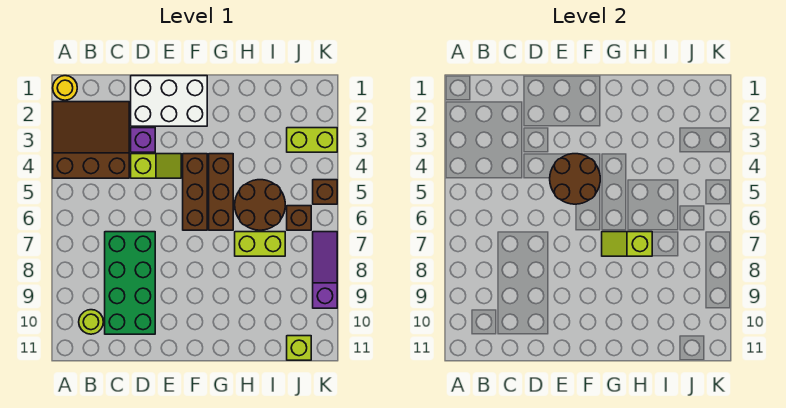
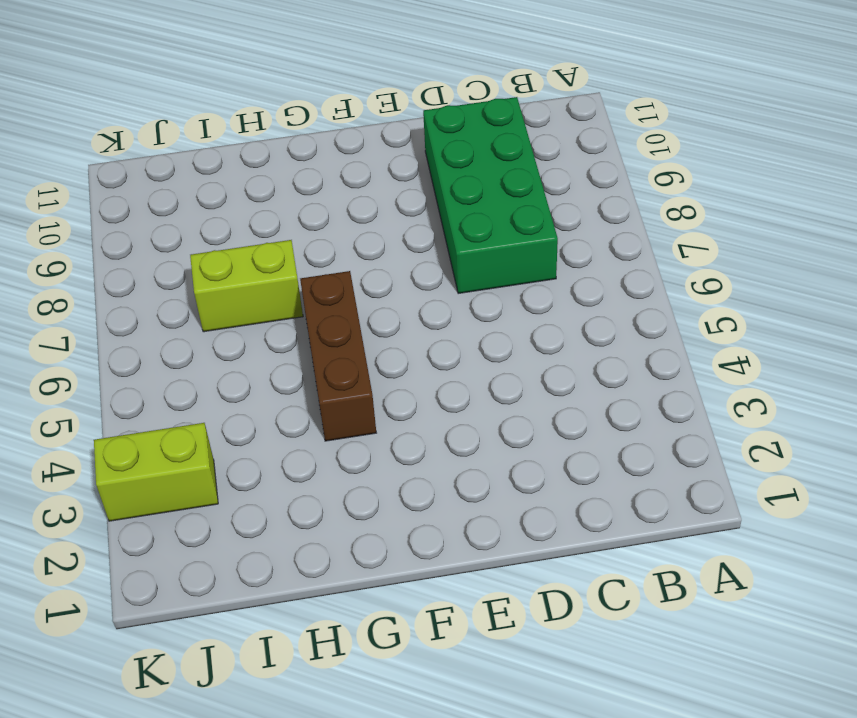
none -> yellow round brick A1 level 1
none -> brown slope A2:C4 level 1 top 4
none -> lime round brick B10 level 1

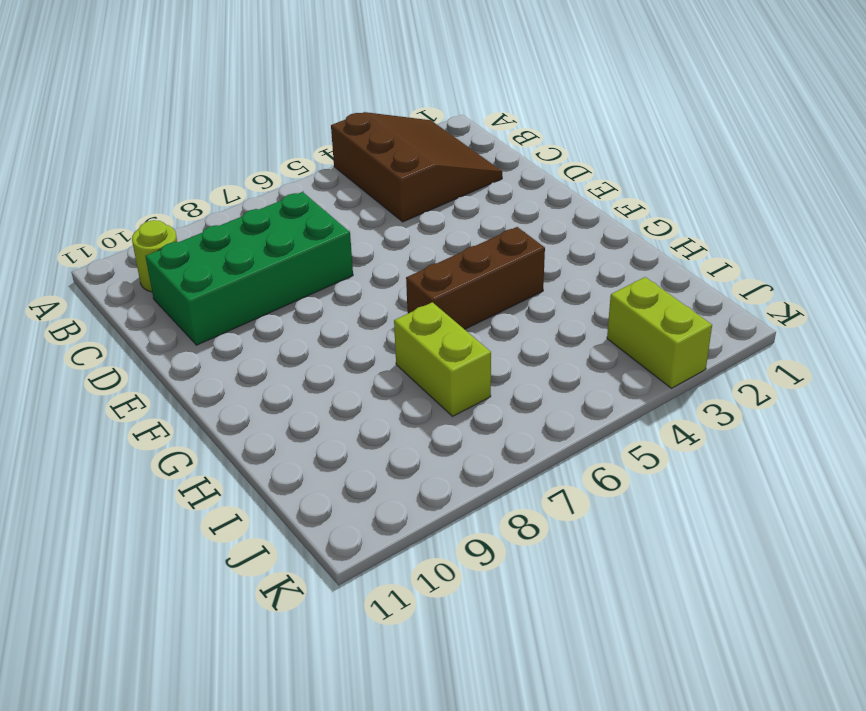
none -> yellow round brick A1 level 1
none -> white brick D1:F2 level 1
none -> purple brick D3 level 1

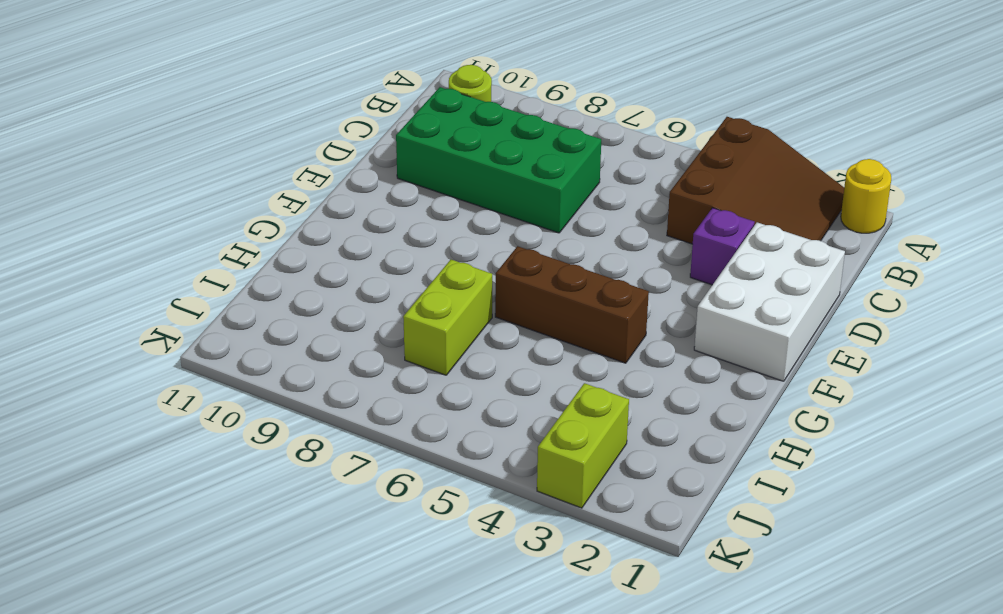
none -> lime slope D4:E4 level 1 top D
none -> brown brick F4:F6 level 1
none -> brown round brick H5:I6 level 1

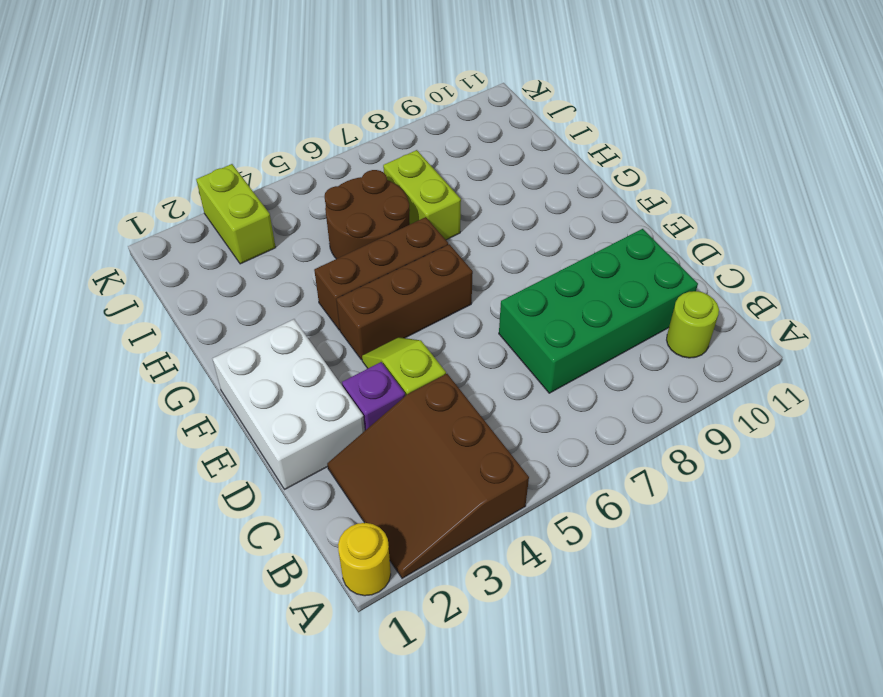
none -> brown brick J6 level 1
none -> lime brick J11 level 1
none -> brown brick K5 level 1

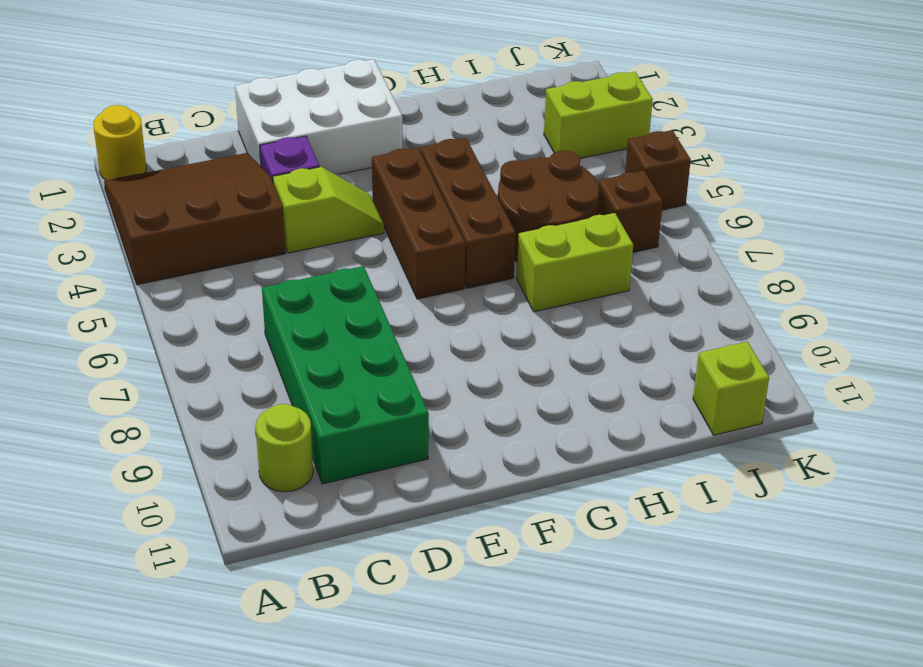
none -> purple slope K7:K9 level 1 top 9
none -> brown round brick E4:F5 level 2
none -> lime slope G7:H7 level 2 top H

